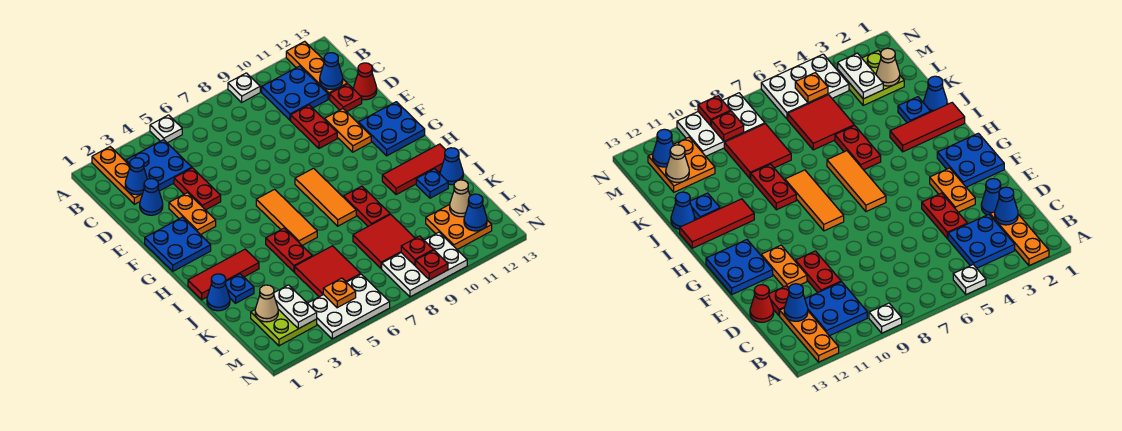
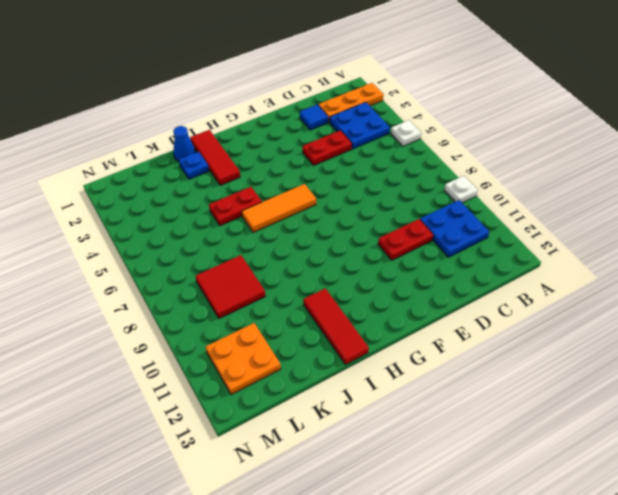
blue tile D2 level 1 -> blue cone D2 level 1
none -> orange plate A12:C12 level 1
none -> red plate D12 level 1
none -> red cone D13 level 1
none -> orange plate E3:F3 level 1

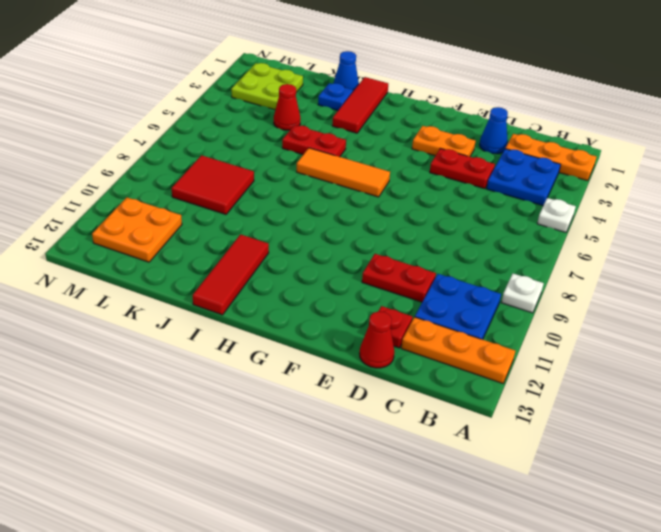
red cone K4 level 1 -> none
none -> orange plate E11:F11 level 1
none -> blue plate F1:G2 level 1
none -> blue plate F12:G13 level 1
none -> orange tile G8:I8 level 1

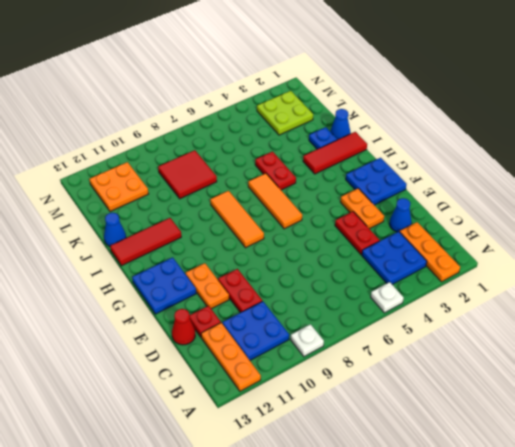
none -> red plate I9:J9 level 1
none -> blue plate J12 level 1
none -> red tile K5:L6 level 1
none -> white plate M4:N6 level 1

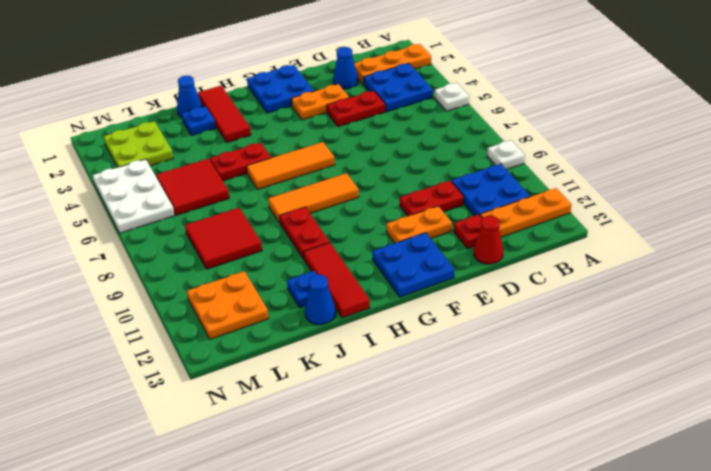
red plate I9:I10 level 1 -> red plate I9:J9 level 1
none -> white plate M8:N10 level 1
none -> blue cone C2 level 2
none -> blue cone C12 level 2
none -> tan cone L2 level 2

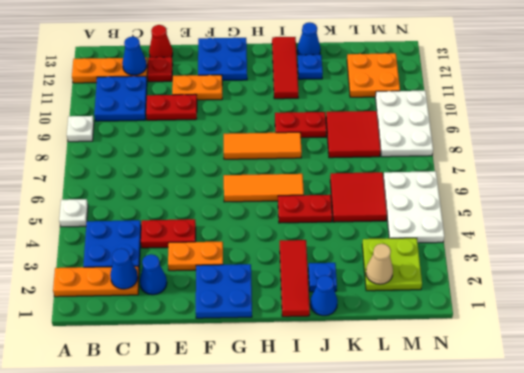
none -> white plate L3:M3 level 2
none -> tan cone L12 level 2
none -> orange plate M5 level 2
none -> red plate M9 level 2

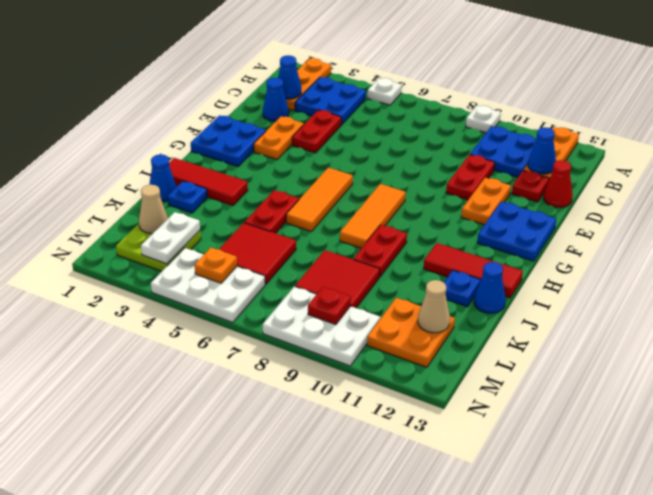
none -> blue cone M12 level 2
none -> red plate N9 level 2

